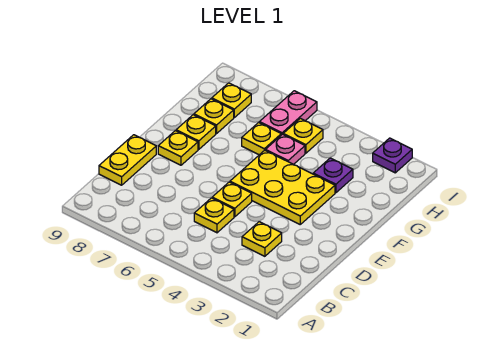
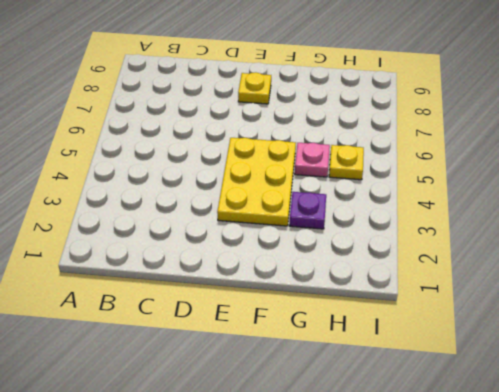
none -> yellow plate C3 level 1
none -> yellow plate C5 level 1
none -> yellow plate C9:D9 level 1

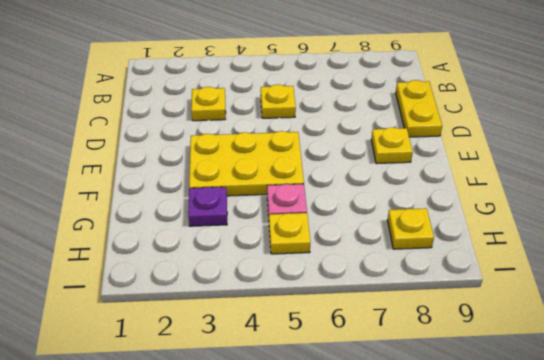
none -> yellow plate D5 level 1
none -> yellow plate F8 level 1
none -> yellow plate G6 level 1

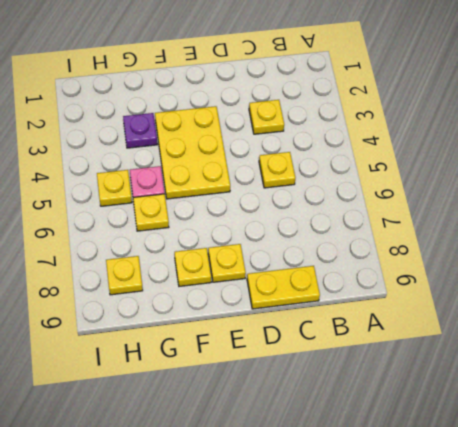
none -> yellow plate D5 level 1
none -> yellow plate G8 level 1
none -> pink plate H6:I6 level 1

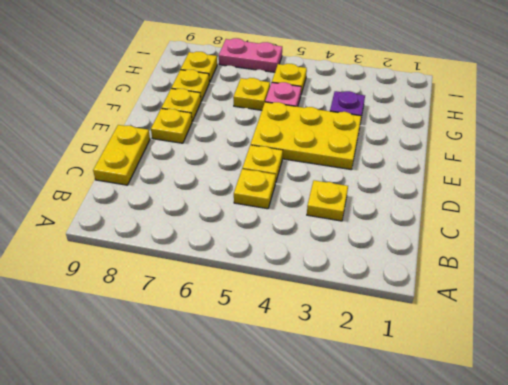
pink plate I6:I7 level 1 -> pink plate H6:I6 level 1
none -> purple plate I2 level 1

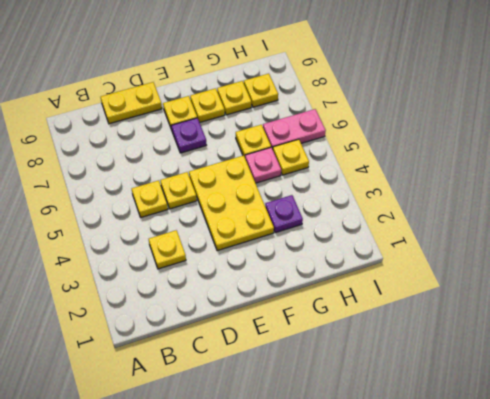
purple plate E7 level 1 -> purple plate I2 level 1

